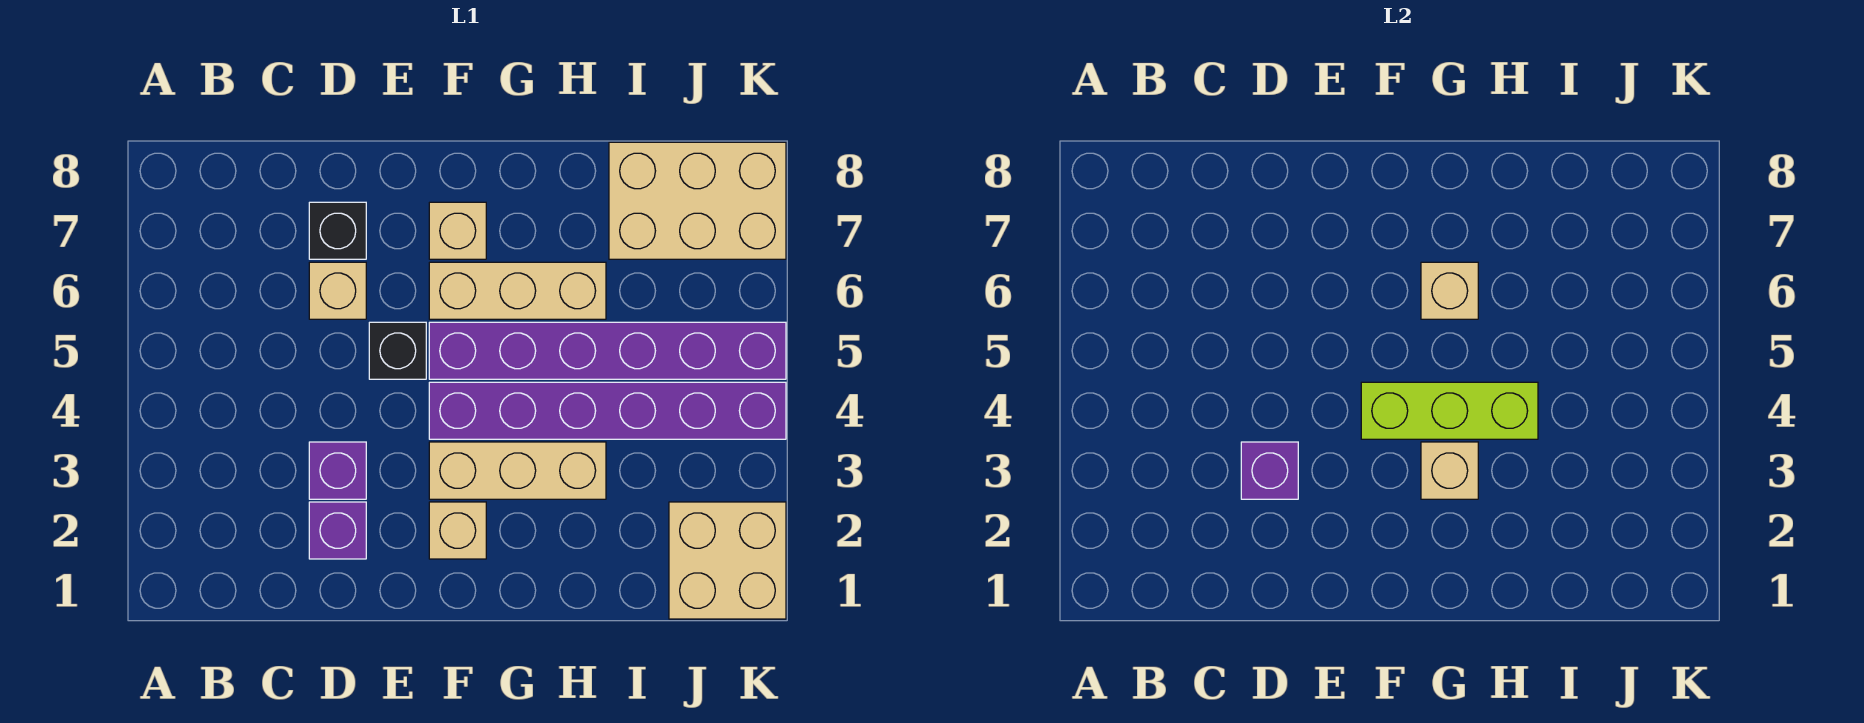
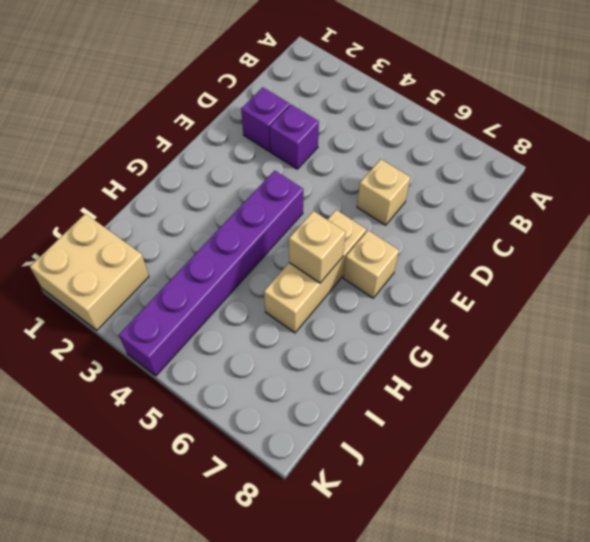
none -> black brick D7 level 1
none -> black brick E5 level 1
none -> tan brick F2 level 1

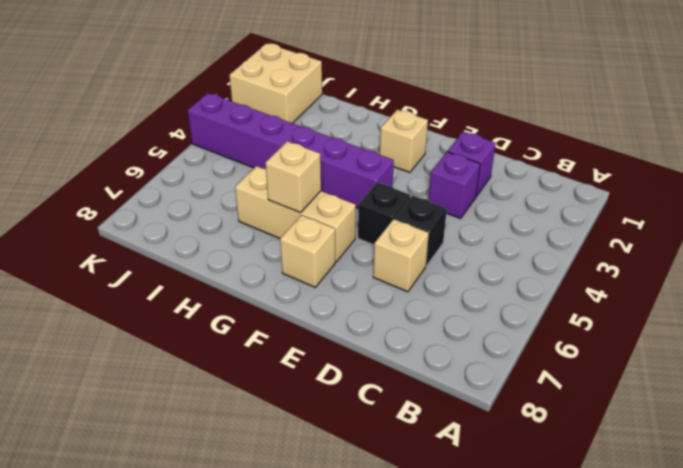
black brick D5 level 1 -> black brick D7 level 1
none -> tan brick F3:H3 level 1
none -> purple brick F5:K5 level 1
none -> tan brick I7:K8 level 1

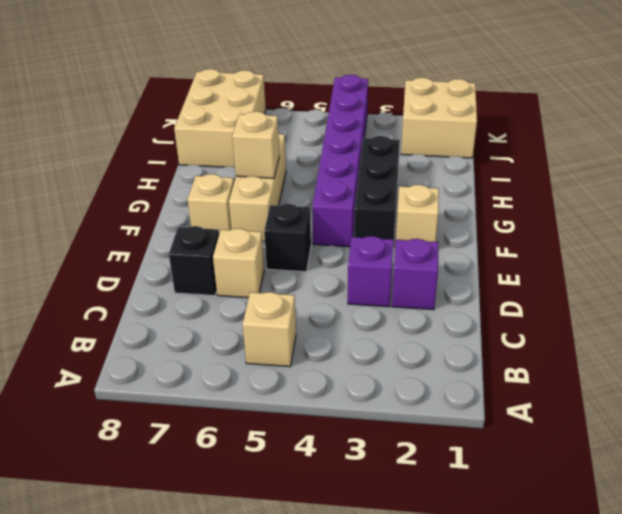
tan brick B5 level 1 -> tan brick G3 level 2
black brick F3:H3 level 1 -> tan brick F3:H3 level 1
none -> purple brick F5:K5 level 1
none -> purple brick D3 level 2
none -> lime brick F4:H4 level 2

